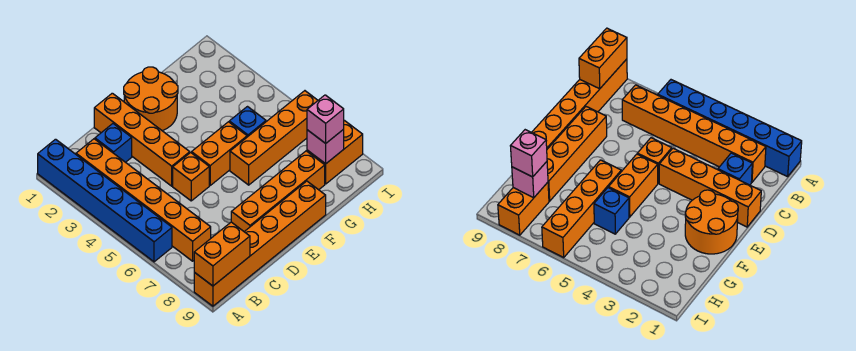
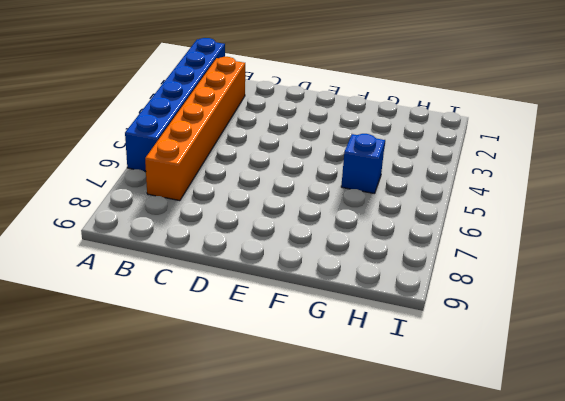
none -> orange brick A9:F9 level 1
none -> blue brick C2 level 1
none -> orange brick D1:D4 level 1

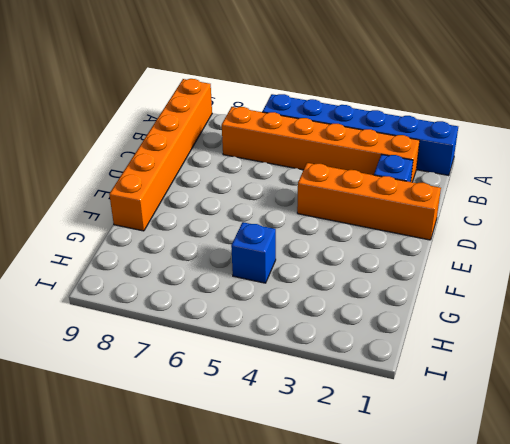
none -> orange brick D5 level 1
none -> orange brick D8:G8 level 1
none -> orange round brick E1:F2 level 1

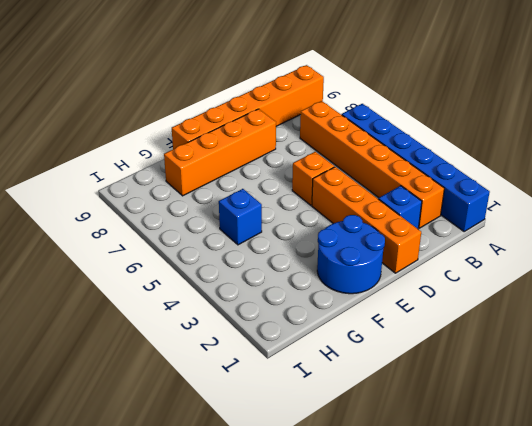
blue round brick E1:F2 level 1 -> orange round brick E1:F2 level 1
none -> orange brick E5:F5 level 1
none -> orange brick F6:I6 level 1
none -> orange brick H8:I8 level 1

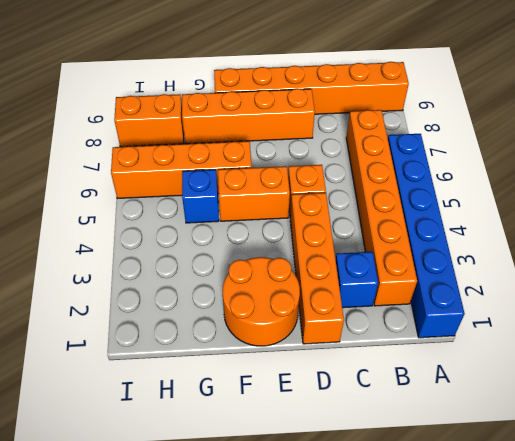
none -> orange brick A9:B9 level 2
none -> pink brick H8 level 2
none -> pink brick H8 level 3

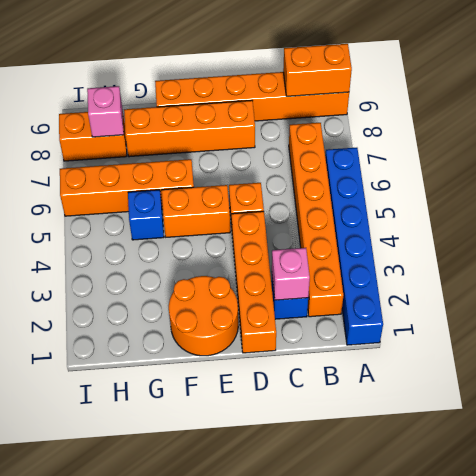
pink brick C2 level 2 -> pink brick H8 level 3

